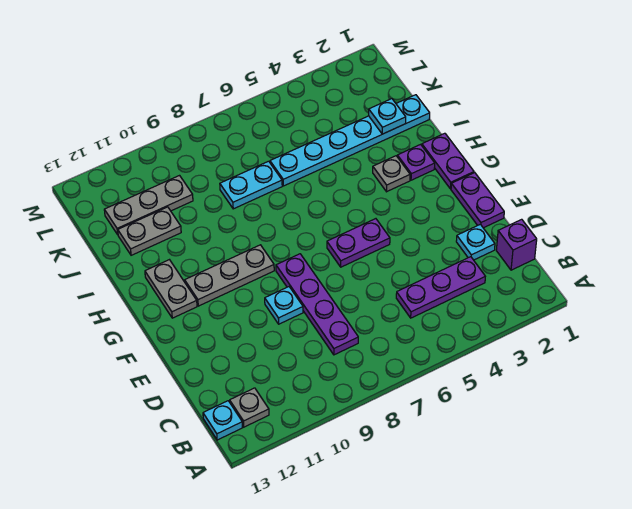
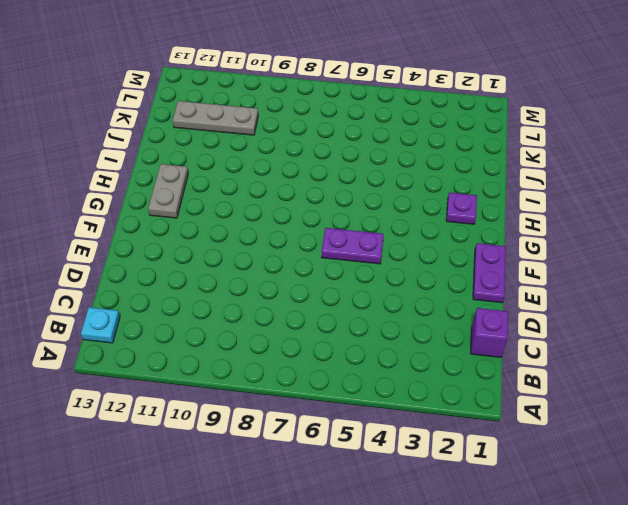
none -> grey plate B12 level 1
none -> purple plate C3:C5 level 1
none -> purple plate C8:F8 level 1

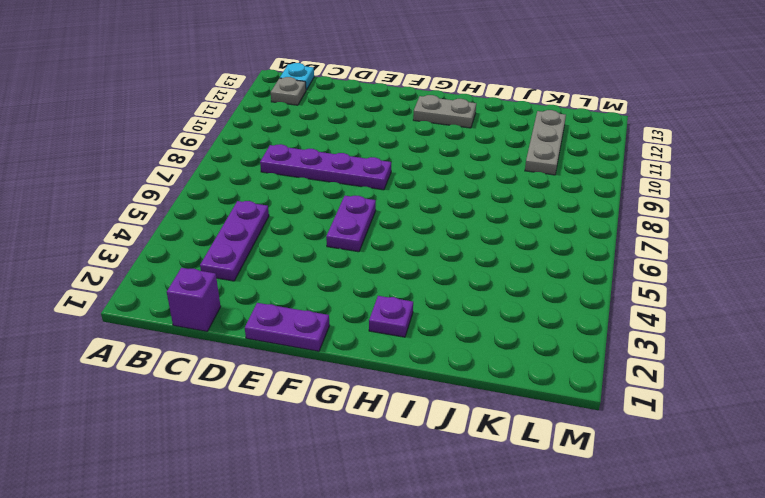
none -> cyan plate D2 level 1
none -> cyan plate E9 level 1
none -> purple plate G1:H1 level 1

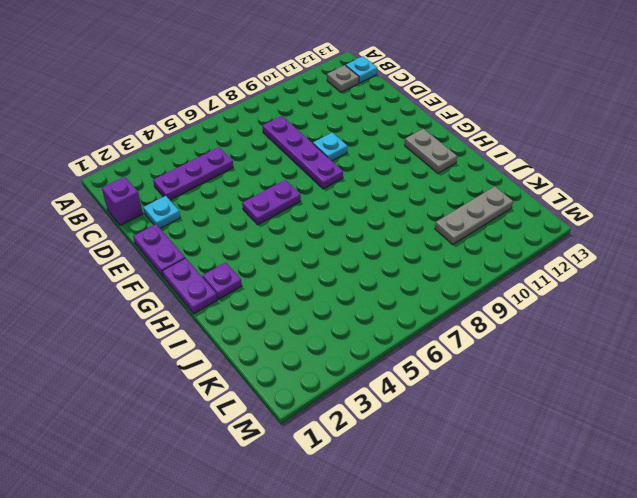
none -> grey plate G9:G11 level 1
none -> grey plate H3 level 1
none -> cyan plate J1:J6 level 1

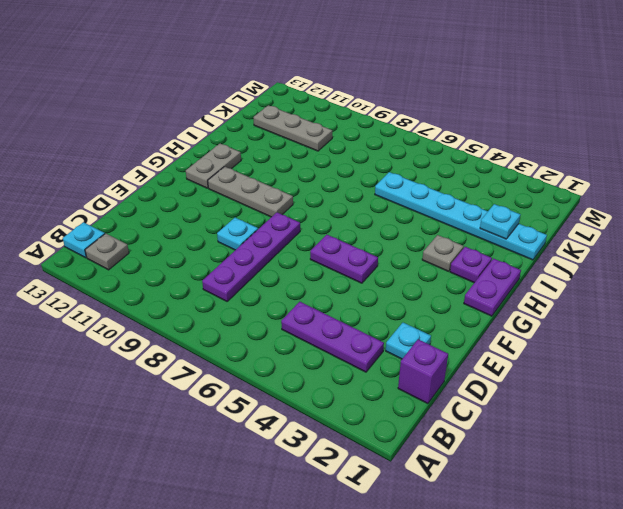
none -> purple plate E1:F1 level 1
none -> cyan plate J7:J8 level 1
none -> grey plate J11:J12 level 1

